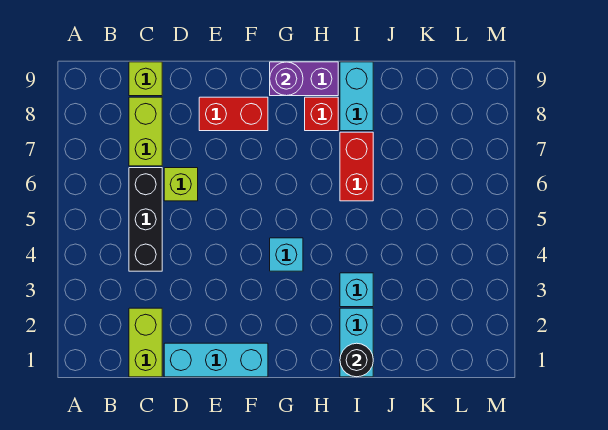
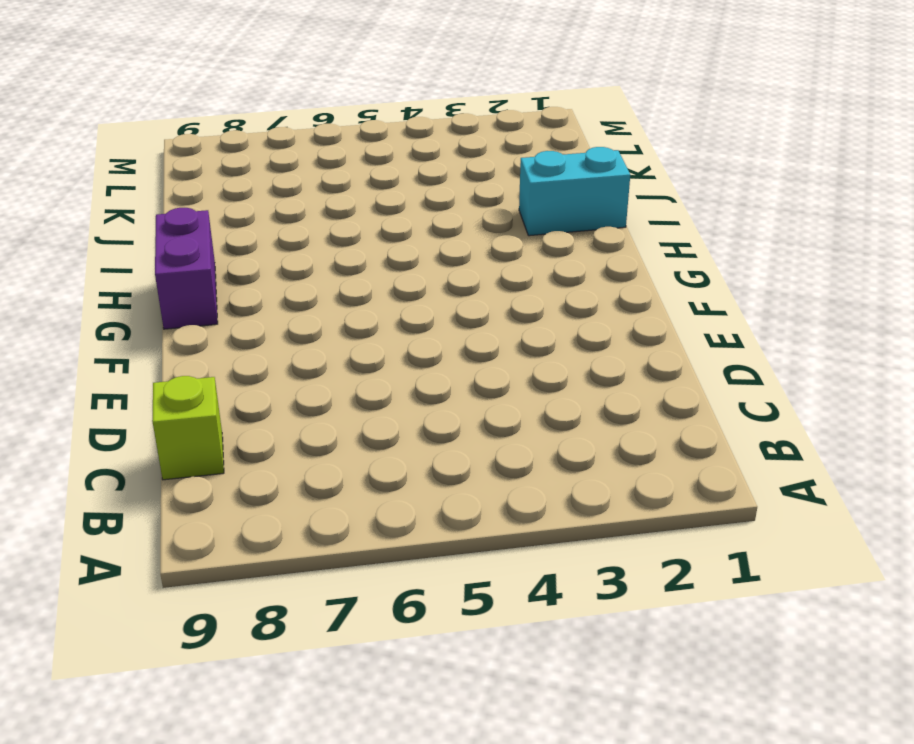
none -> lime brick C1:C2 level 1
none -> black brick C4:C6 level 1
none -> lime brick C7:C8 level 1

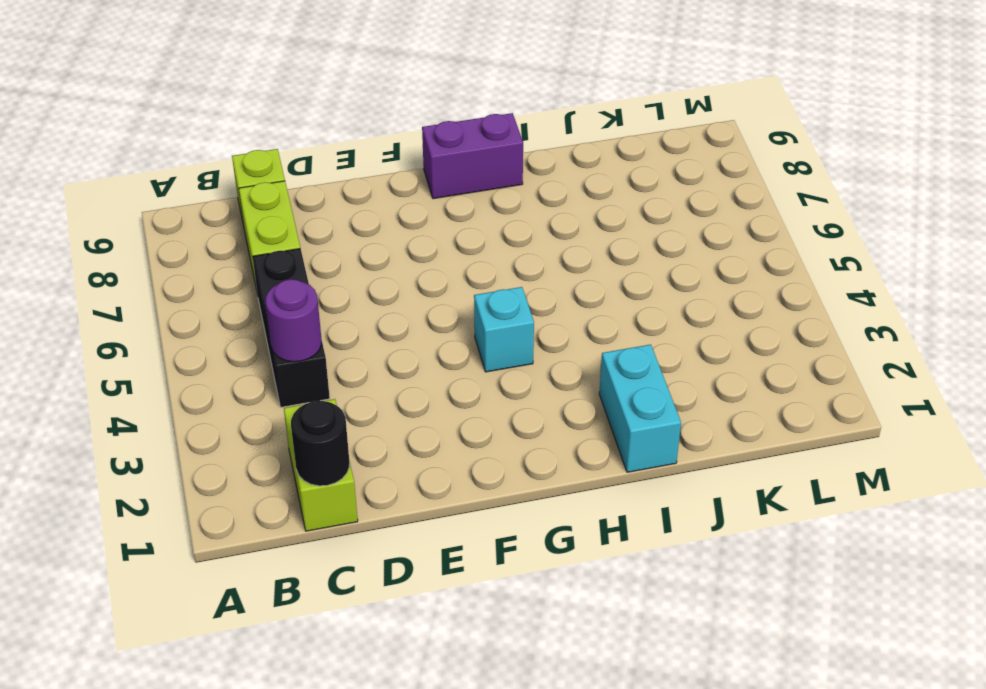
black round brick C1 level 2 -> black round brick I1 level 2
purple round brick C4 level 2 -> purple round brick G9 level 2
none -> cyan brick D1:F1 level 1
none -> lime brick D6 level 1
none -> red brick E8:F8 level 1

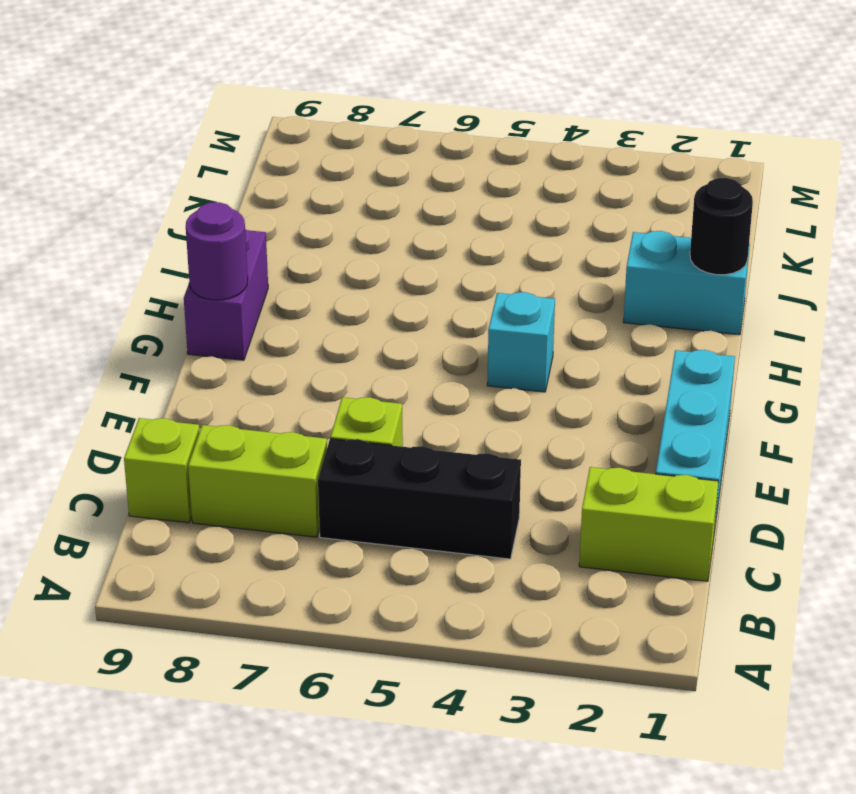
none -> red brick E8:F8 level 1
none -> red brick H8 level 1
none -> cyan brick I3 level 1

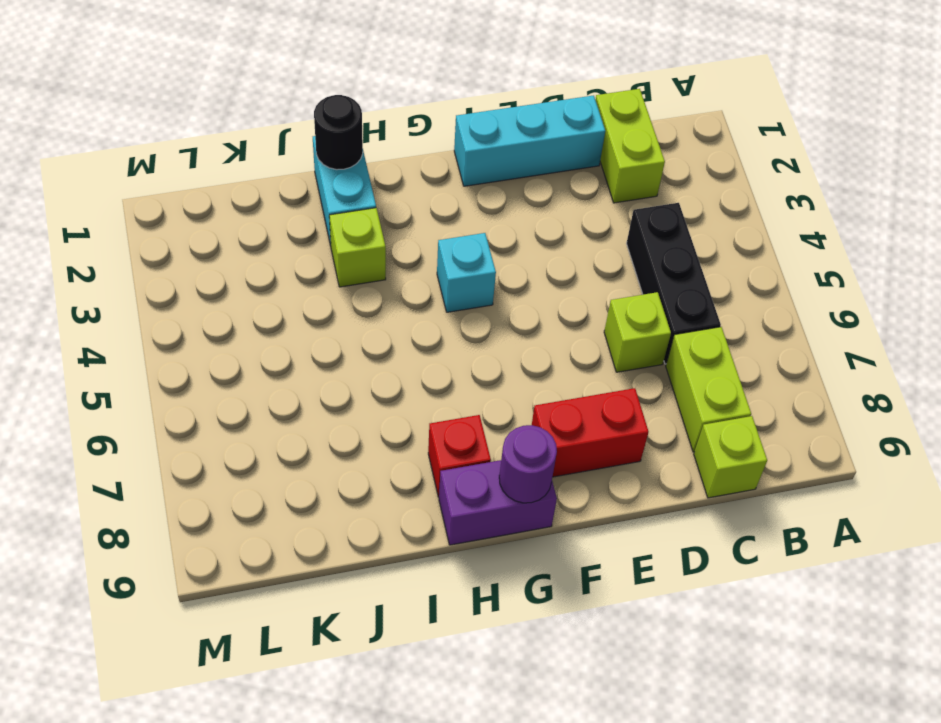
lime brick I3 level 1 -> cyan brick I3 level 1
none -> red brick I6:I7 level 1
none -> cyan brick I8:I9 level 1

